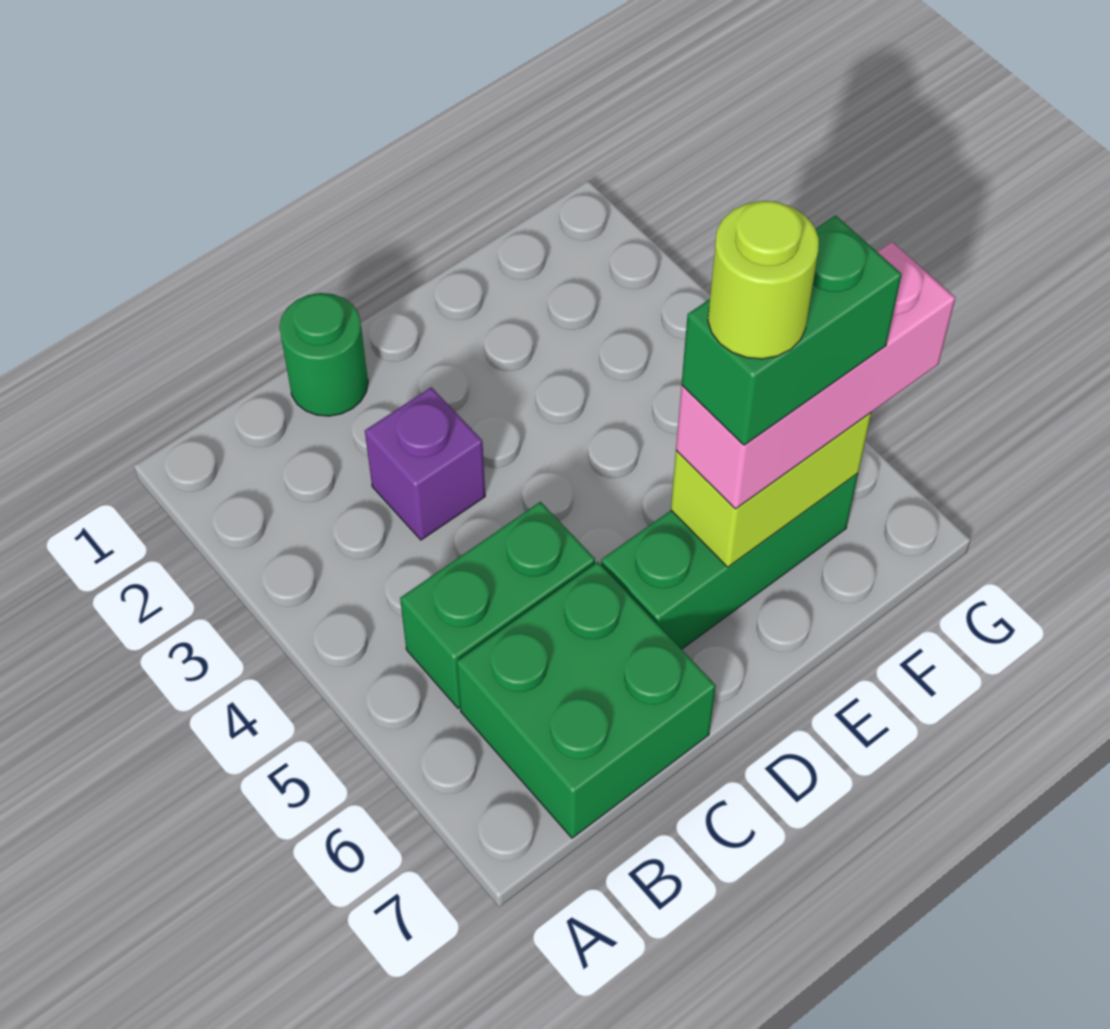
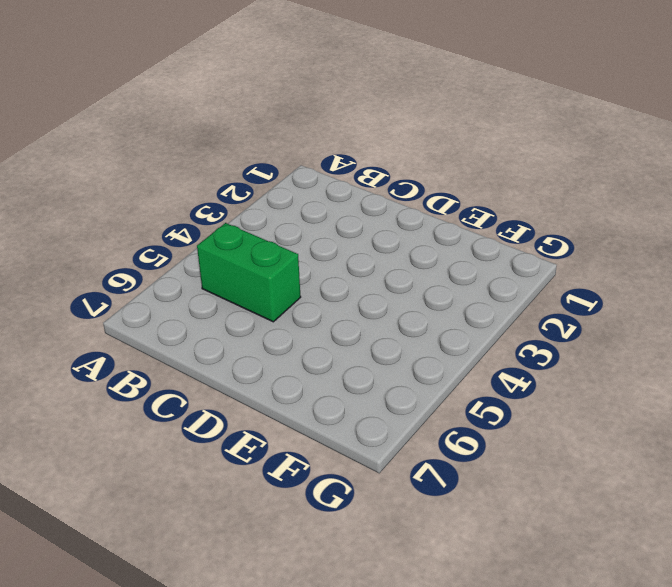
none -> green brick B6:C7 level 1
none -> green round brick C1 level 1

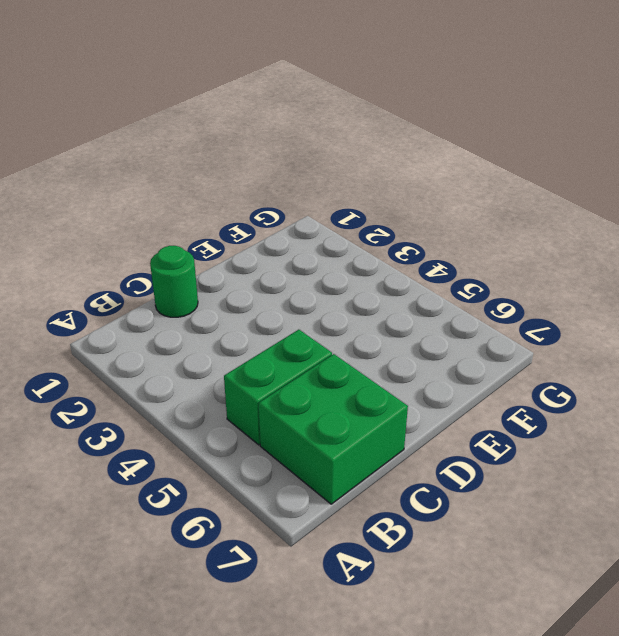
none -> purple brick C3 level 1
none -> green brick D6:F6 level 1

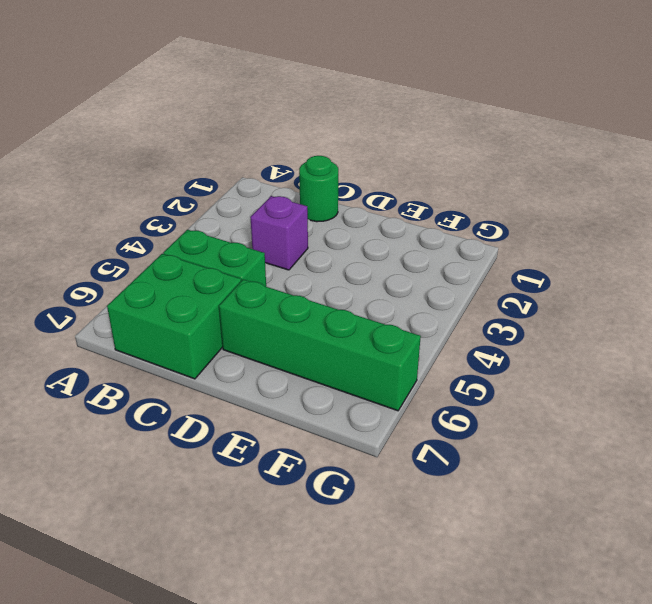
green brick D6:G6 level 1 -> green brick D6:F6 level 1
none -> lime brick E6:F6 level 2
none -> pink brick E6:G6 level 3

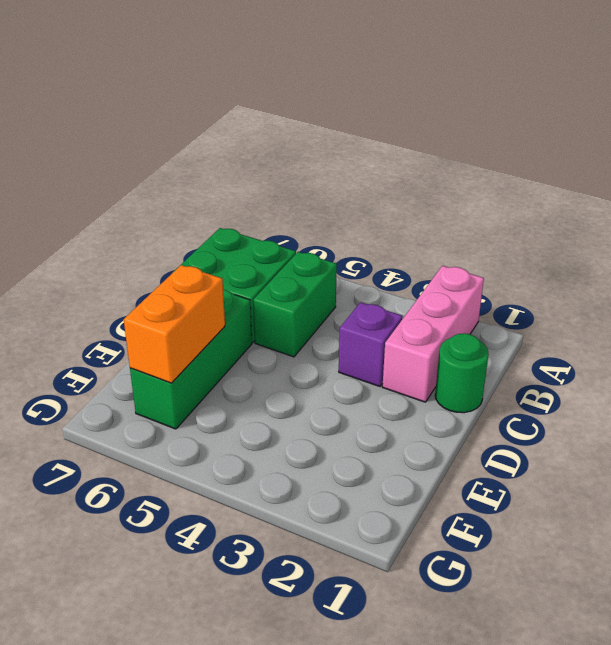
pink brick A2:C2 level 1 -> pink brick E6:G6 level 3
orange brick E6:F6 level 2 -> lime brick E6:F6 level 2
none -> green brick E6:F6 level 4
none -> lime round brick E6 level 5

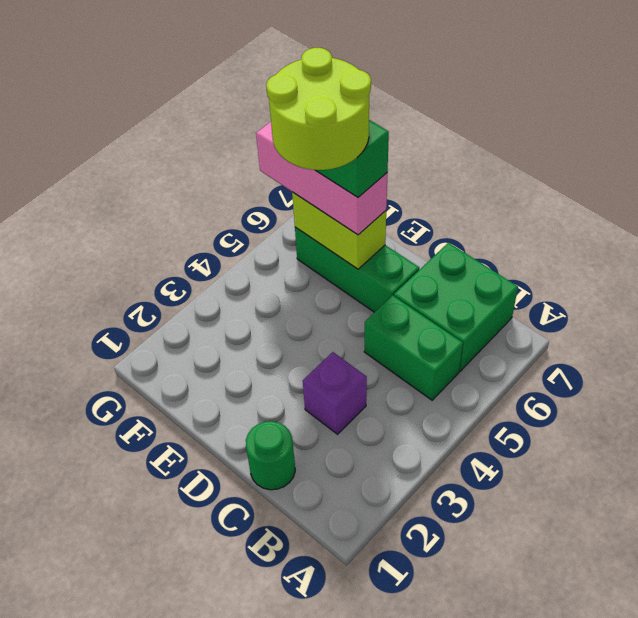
lime round brick E5:F6 level 5 -> lime round brick E6 level 5

